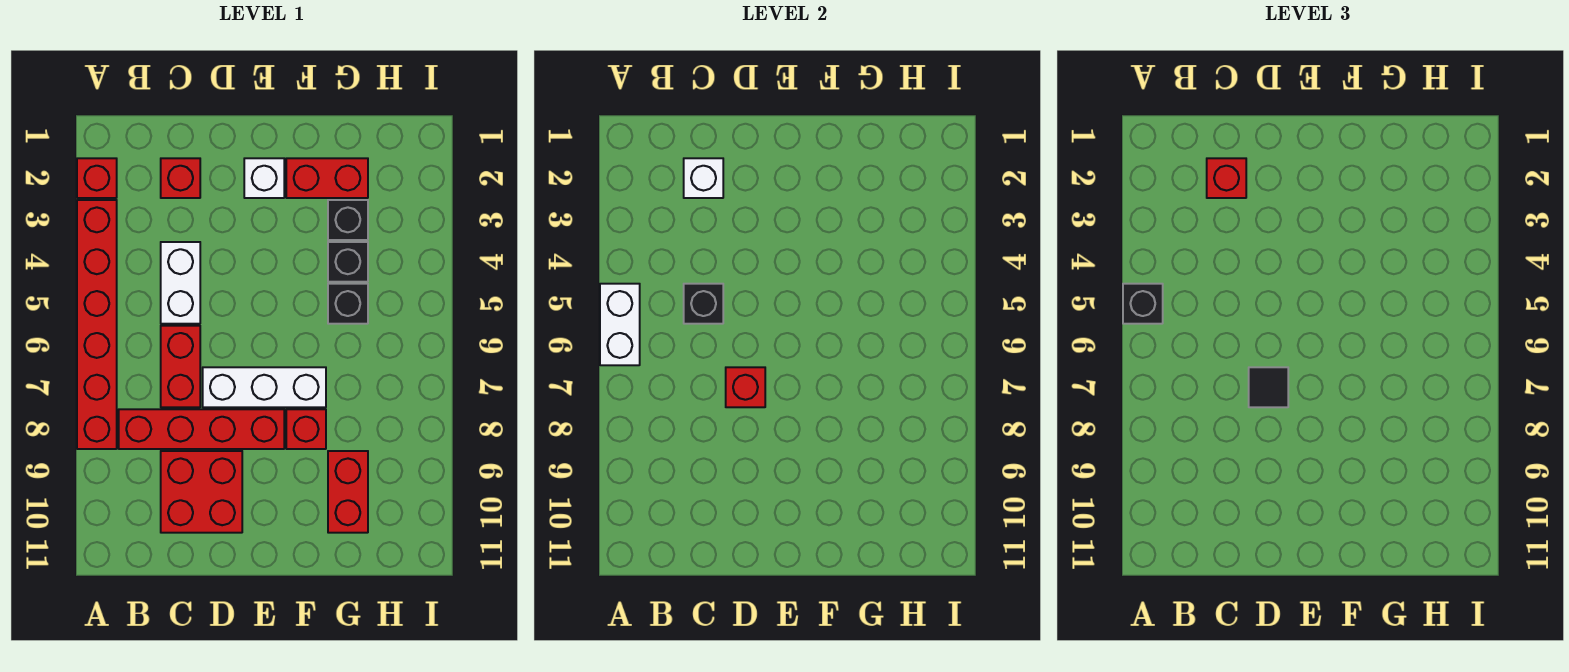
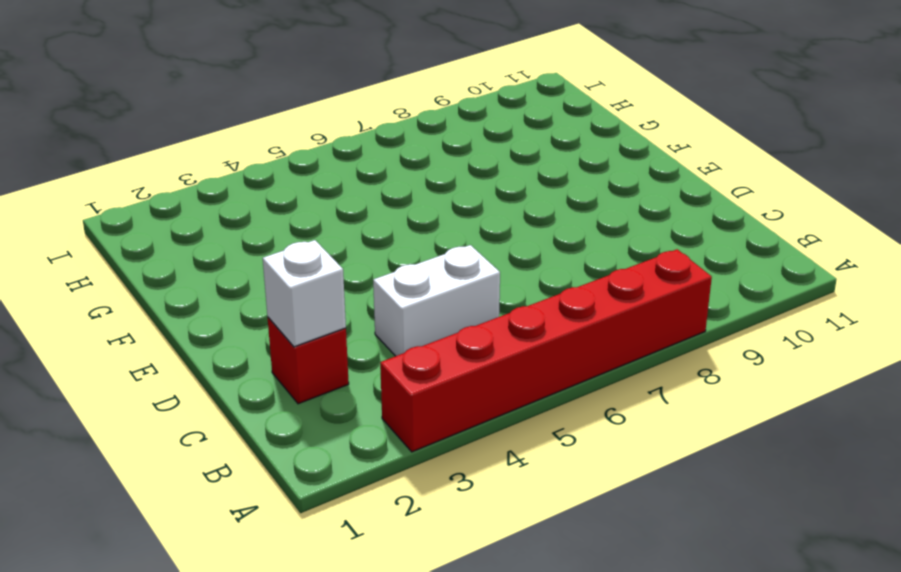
none -> red brick A2 level 1
none -> red brick B8:E8 level 1
none -> red brick C6:C7 level 1

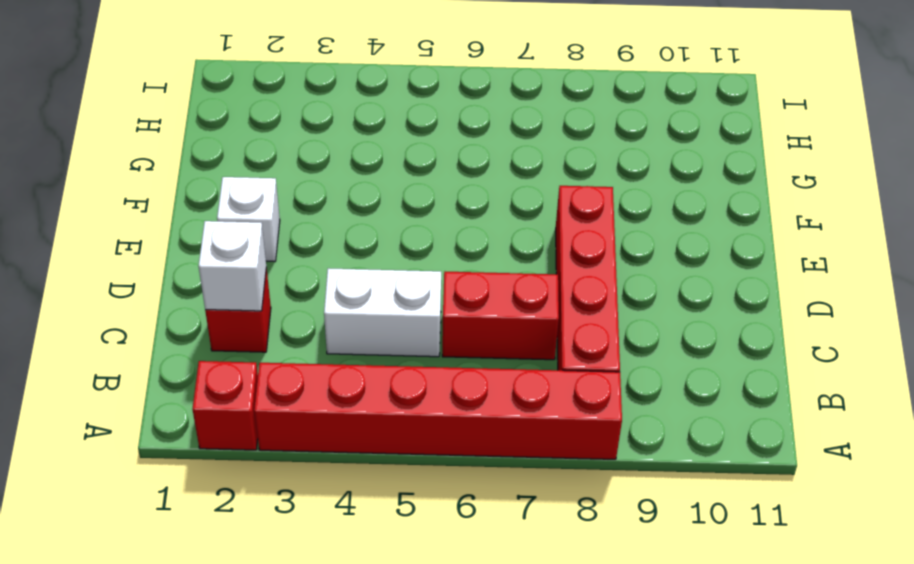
none -> red brick C9:D10 level 1
none -> white brick D7:F7 level 1
none -> red brick F2:G2 level 1

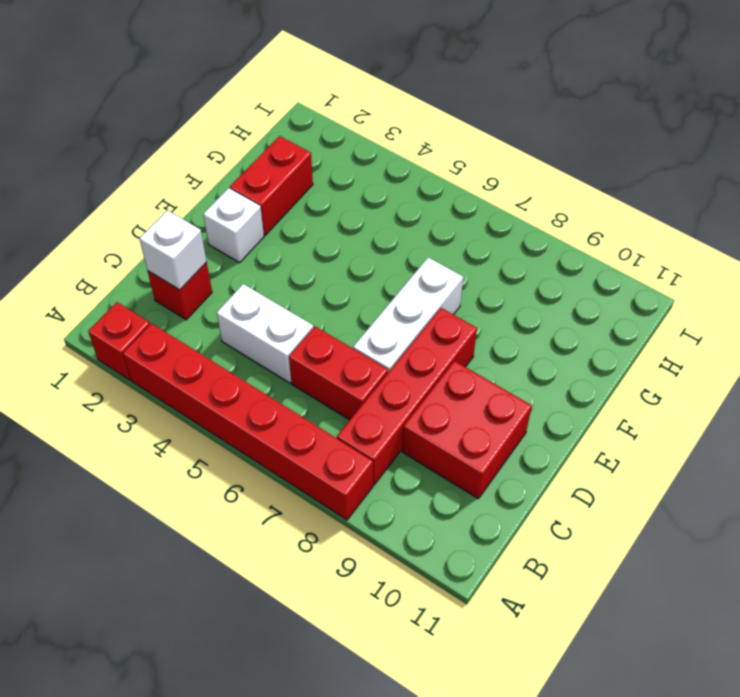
none -> red brick F8 level 1
none -> black brick G3 level 1
none -> black brick G4 level 1

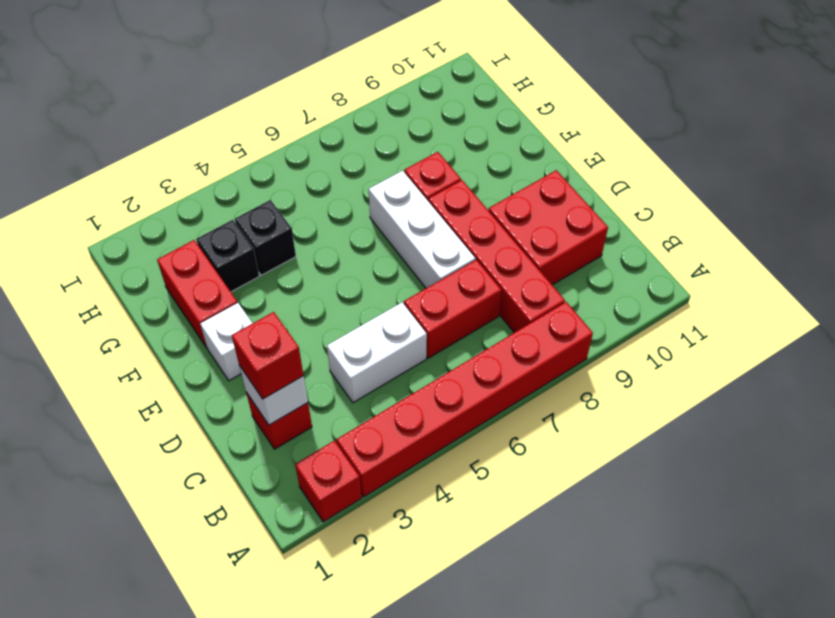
none -> black brick G5 level 1
none -> red brick G9:G10 level 1
none -> white brick A5:A6 level 2

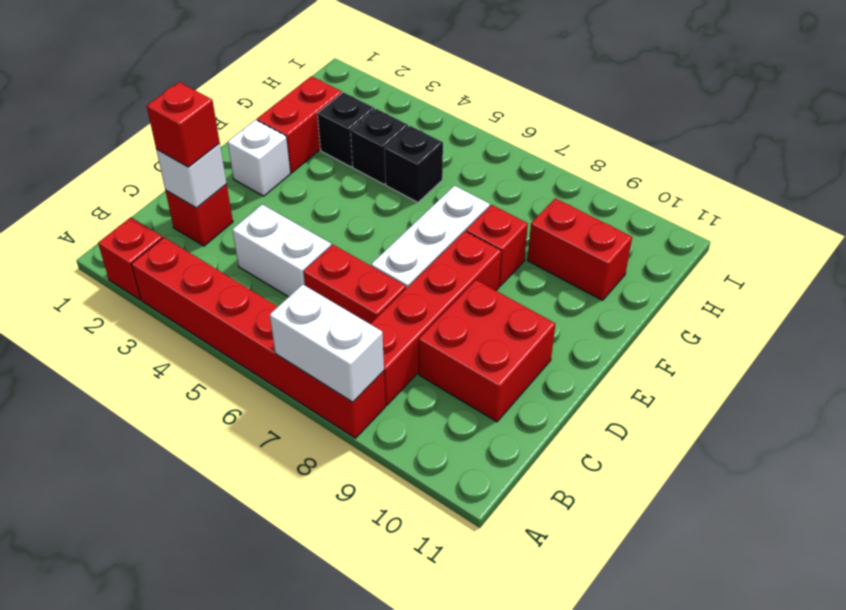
white brick A7:A8 level 2 -> white brick A5:A6 level 2
none -> black brick C5 level 2
none -> red brick D7 level 2
none -> black brick A5 level 3

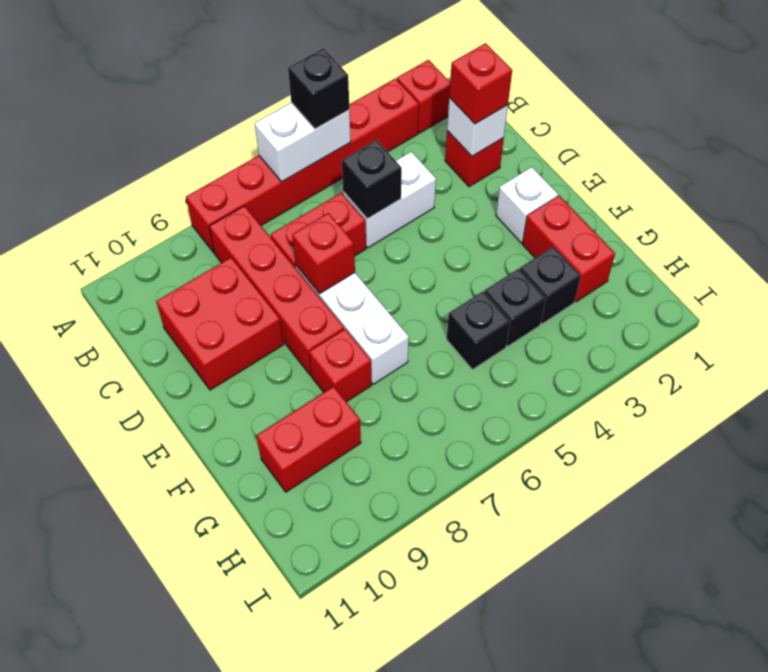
none -> black tile D7 level 3

